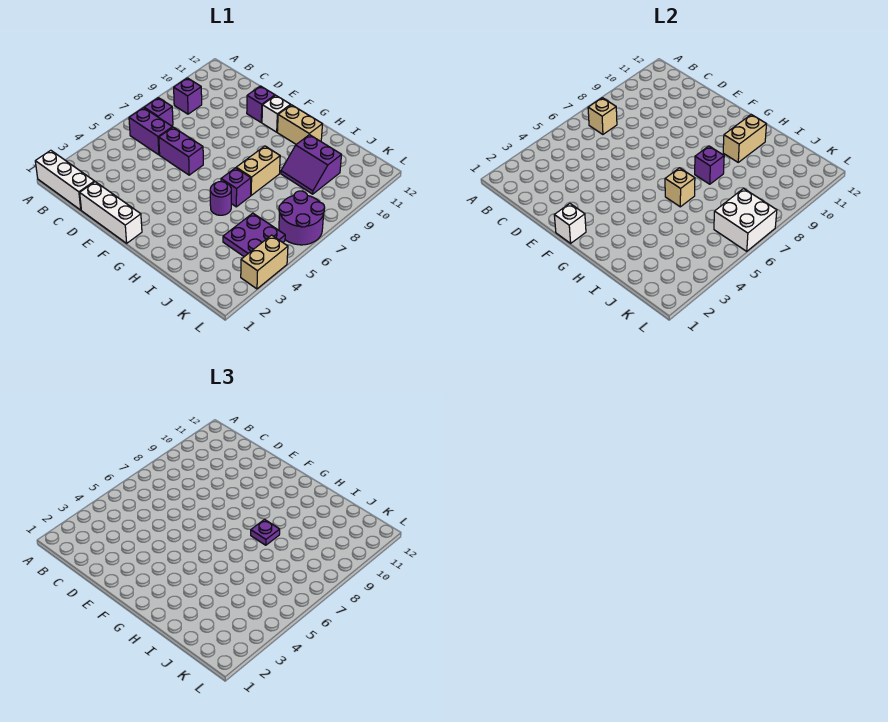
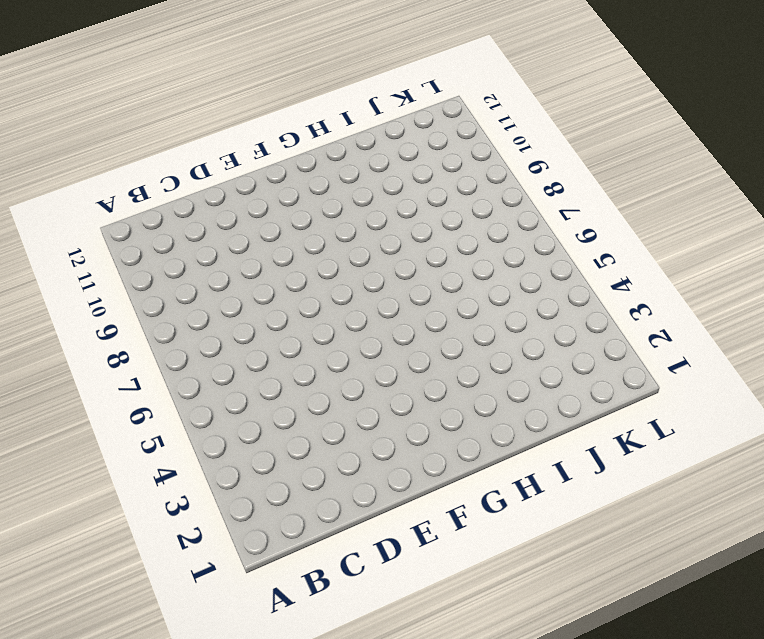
none -> white brick A1:C1 level 1
none -> purple brick B6:C6 level 1
none -> purple brick B7 level 1

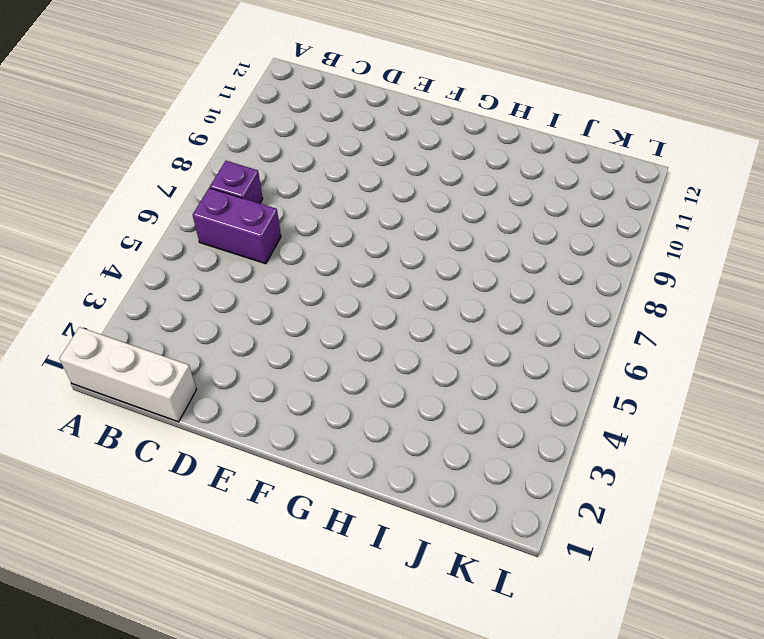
none -> purple brick B9 level 1
none -> white brick D1:F1 level 1
none -> purple brick D6:E6 level 1

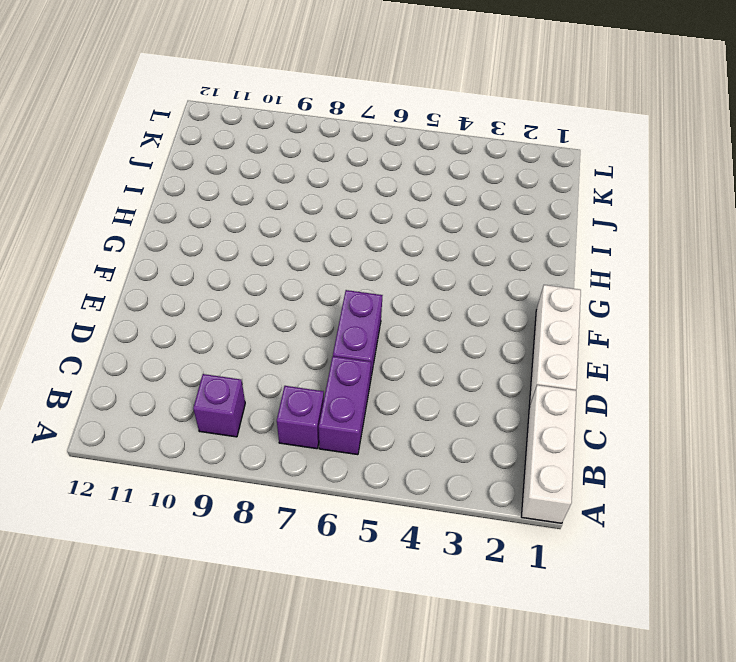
none -> purple brick E11 level 1
none -> white brick F11 level 1
none -> tan brick G11:H11 level 1

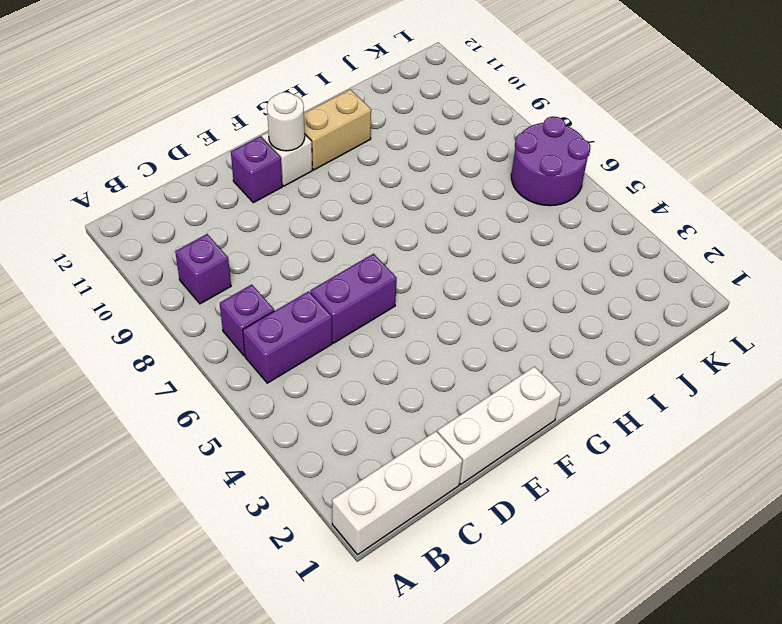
white round brick F11 level 2 -> none
none -> purple round brick H5 level 1
none -> purple brick H6 level 1
none -> tan brick H7:H8 level 1

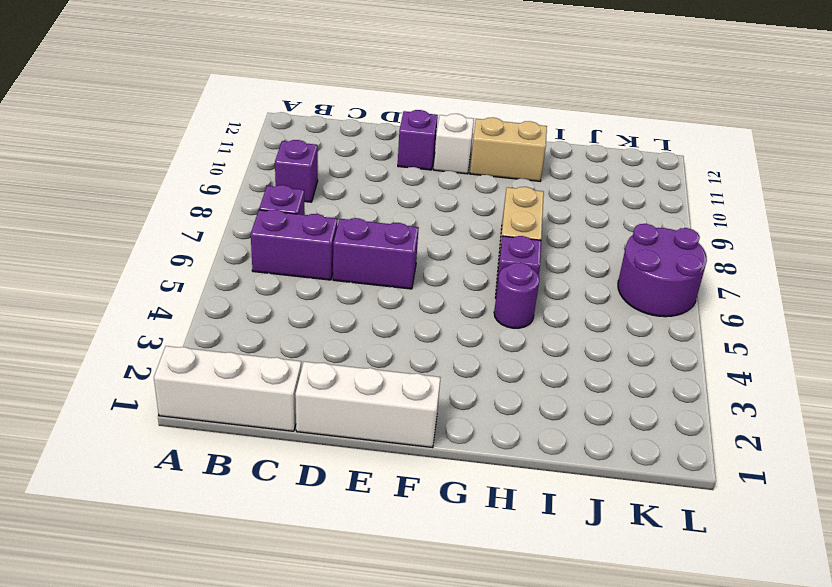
none -> purple slope I9:J10 level 1 top 10
none -> purple plate J4:K5 level 1
none -> tan brick L3:L4 level 1

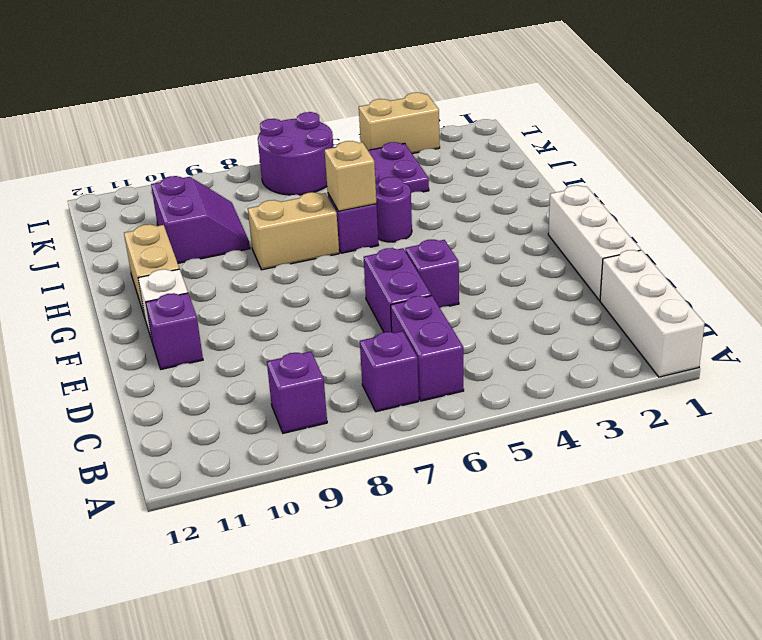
purple brick E5 level 1 -> purple brick H8 level 2
none -> tan brick B7 level 2
none -> white brick F1 level 2
none -> tan brick H10:H11 level 2

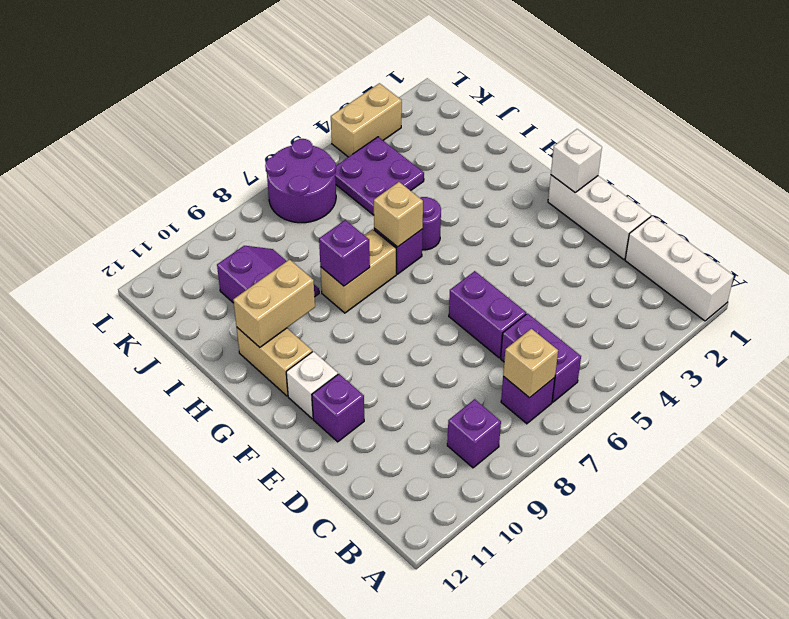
none -> white brick K6:L7 level 2
none -> purple plate H8 level 3

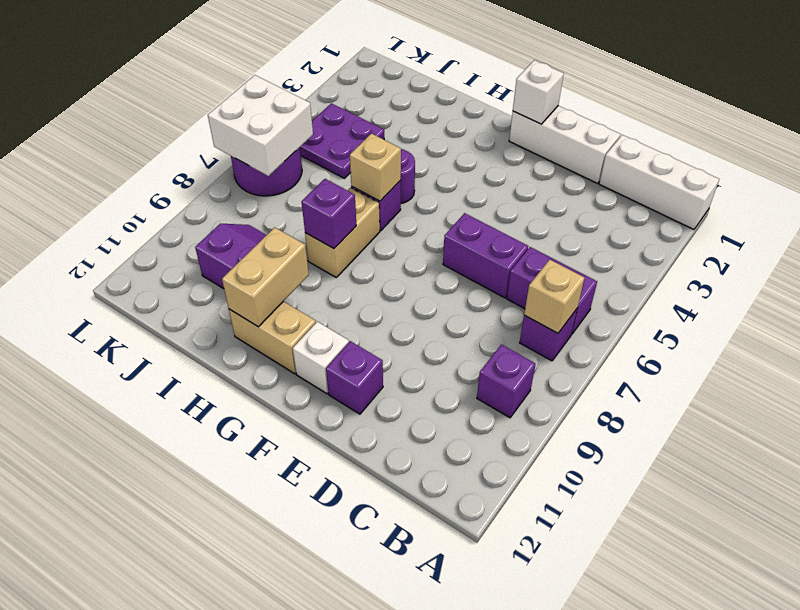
none -> tan brick L3:L4 level 1
none -> purple plate H8 level 3

